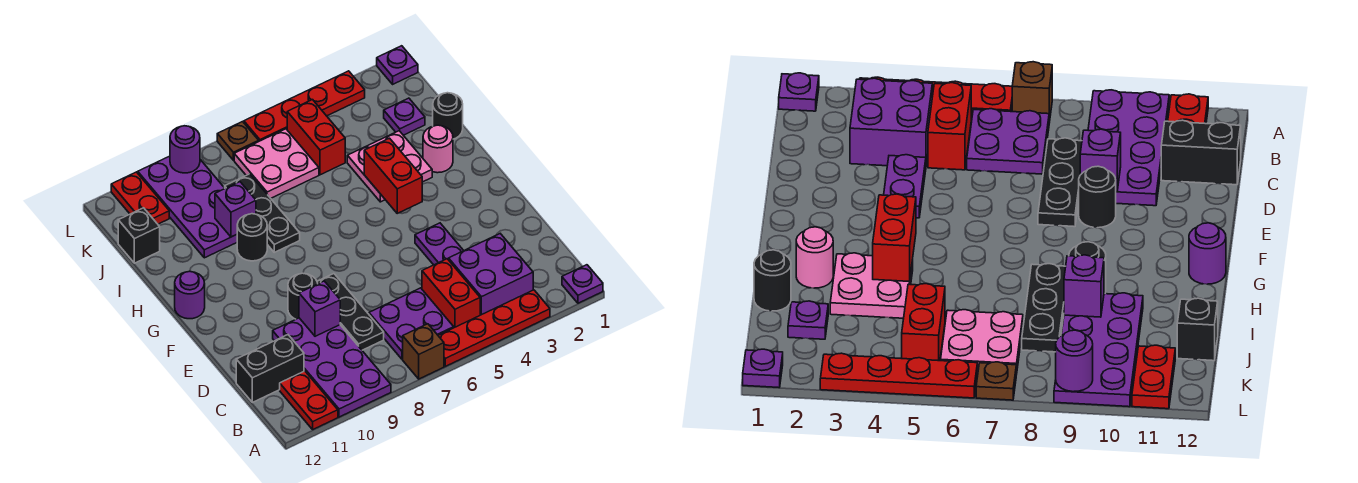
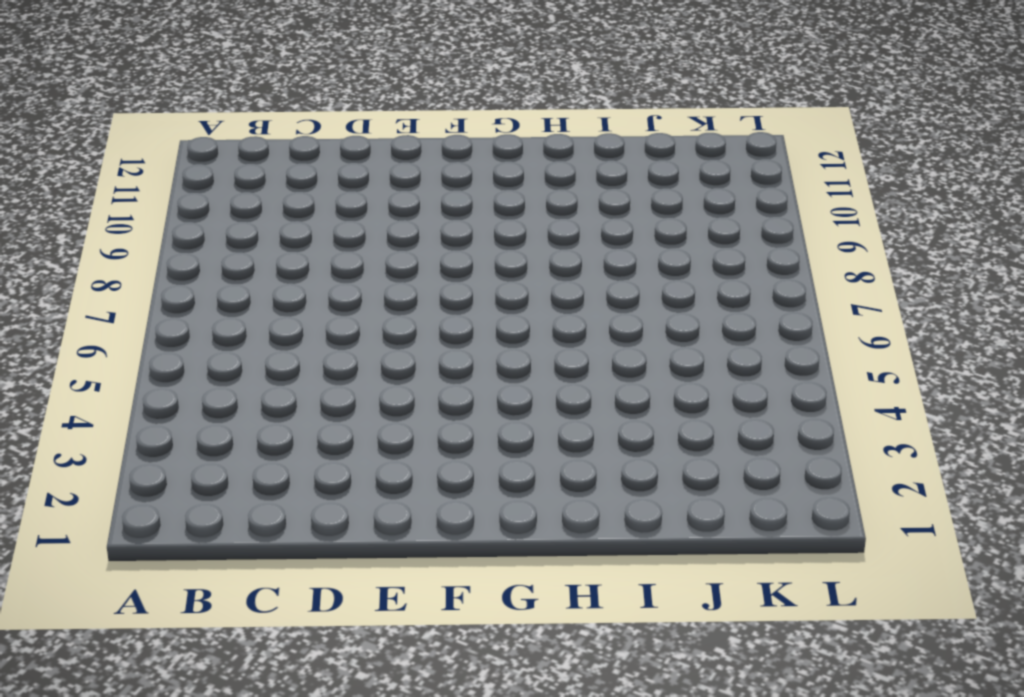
none -> purple plate A1 level 1
none -> red plate A3:A6 level 1
none -> brown brick A7 level 1
none -> purple plate A9:D10 level 1

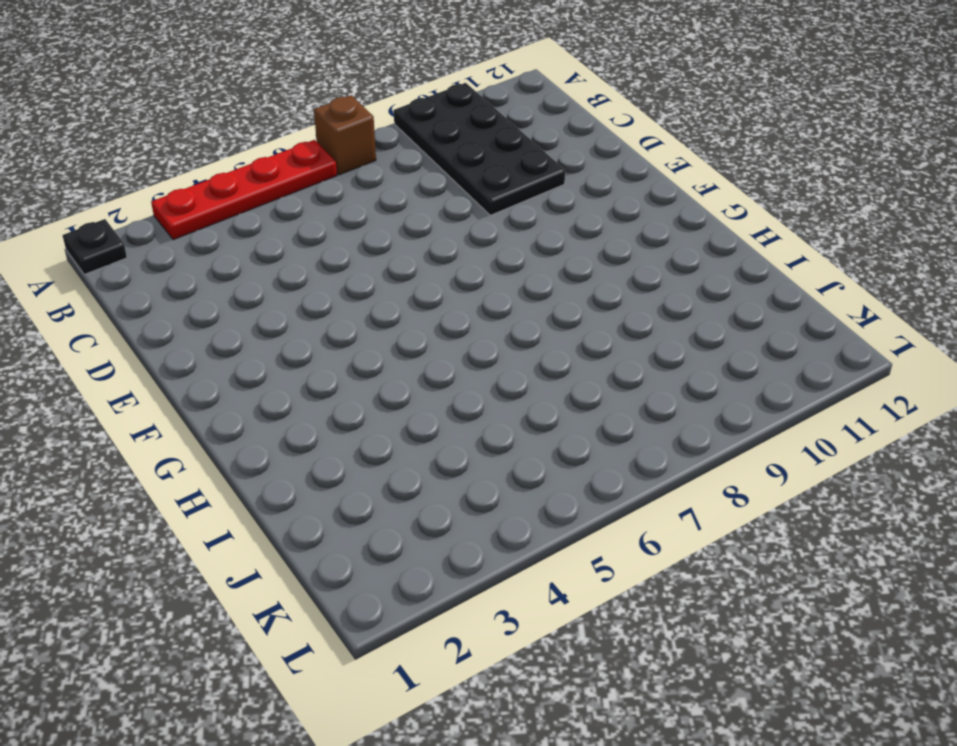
black plate A1 level 1 -> purple plate A1 level 1
black plate A9:D10 level 1 -> purple plate A9:D10 level 1
none -> red plate A11:B11 level 1
none -> purple brick B3:C4 level 1
none -> red brick B5:C5 level 1
none -> purple plate B6:C7 level 1

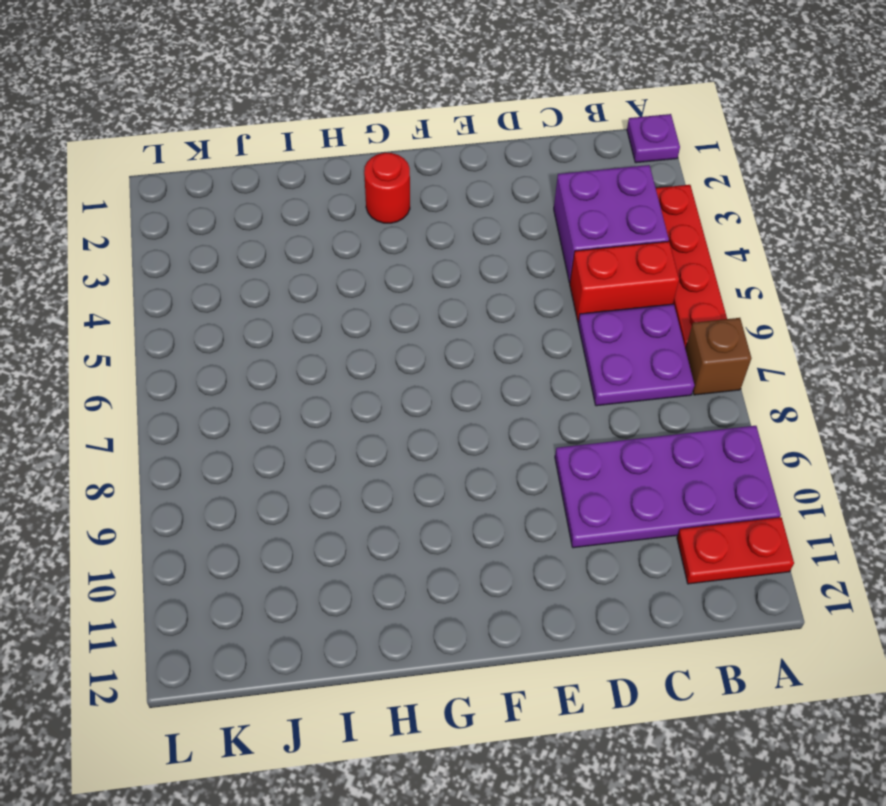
red round brick G2 level 1 -> none
none -> black plate C8:E8 level 1
none -> black brick C11:C12 level 1
none -> purple plate D4:E4 level 1
none -> black round brick E9 level 1

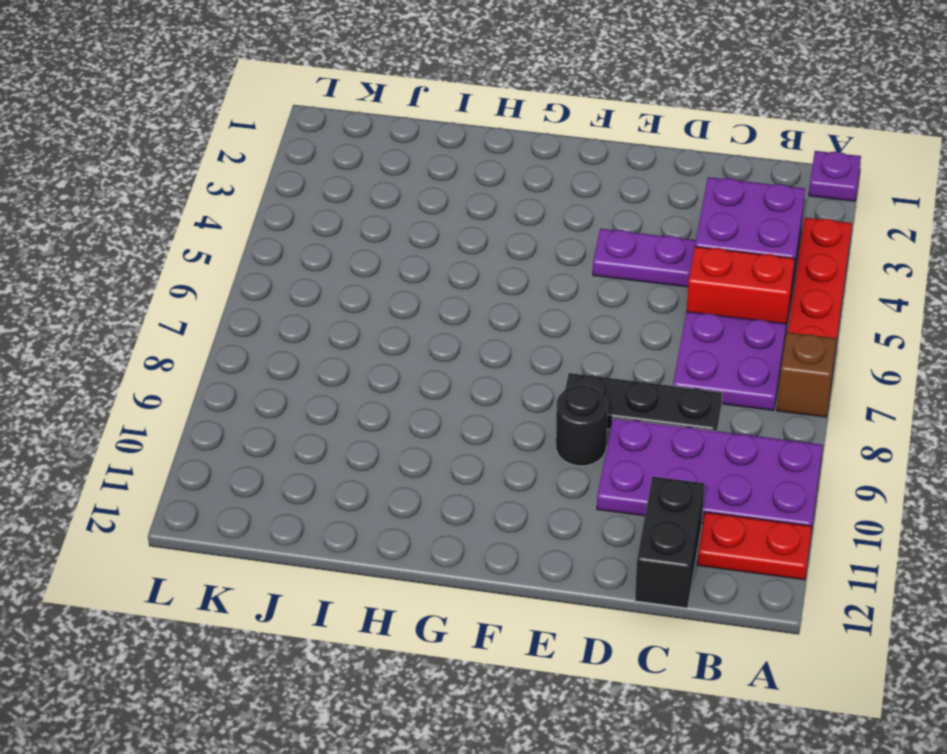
none -> purple round brick G12 level 1
none -> pink round brick H2 level 1
none -> pink plate H3:I4 level 1
none -> black plate H8:J8 level 1

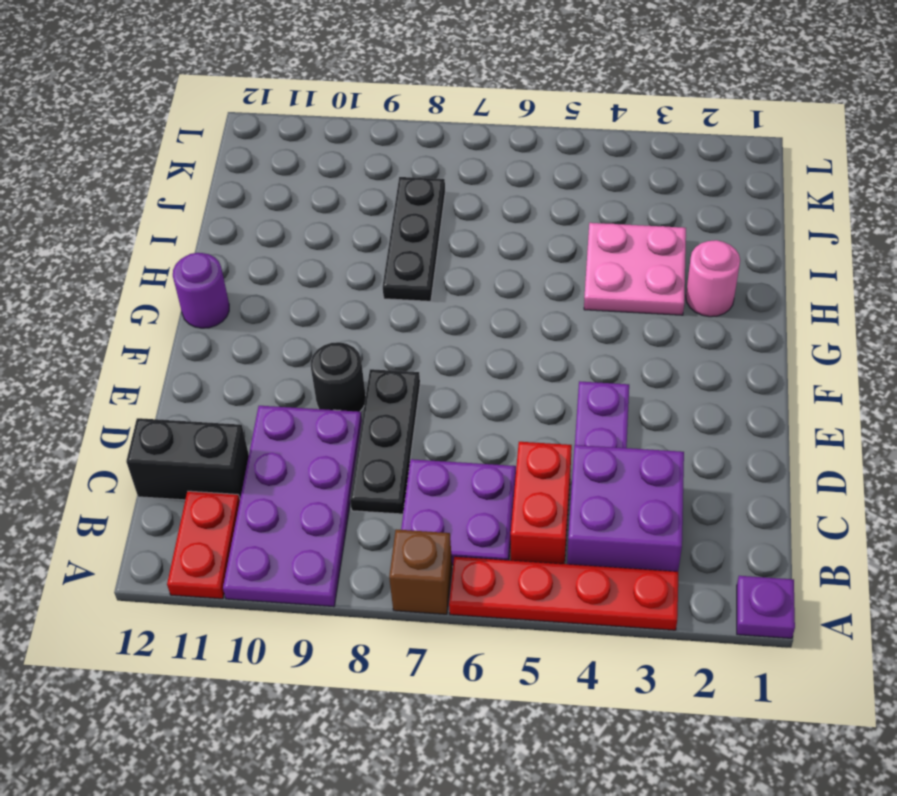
none -> black round brick H9 level 1
none -> black round brick I1 level 1
none -> purple plate I9:L10 level 1
none -> purple plate J2 level 1

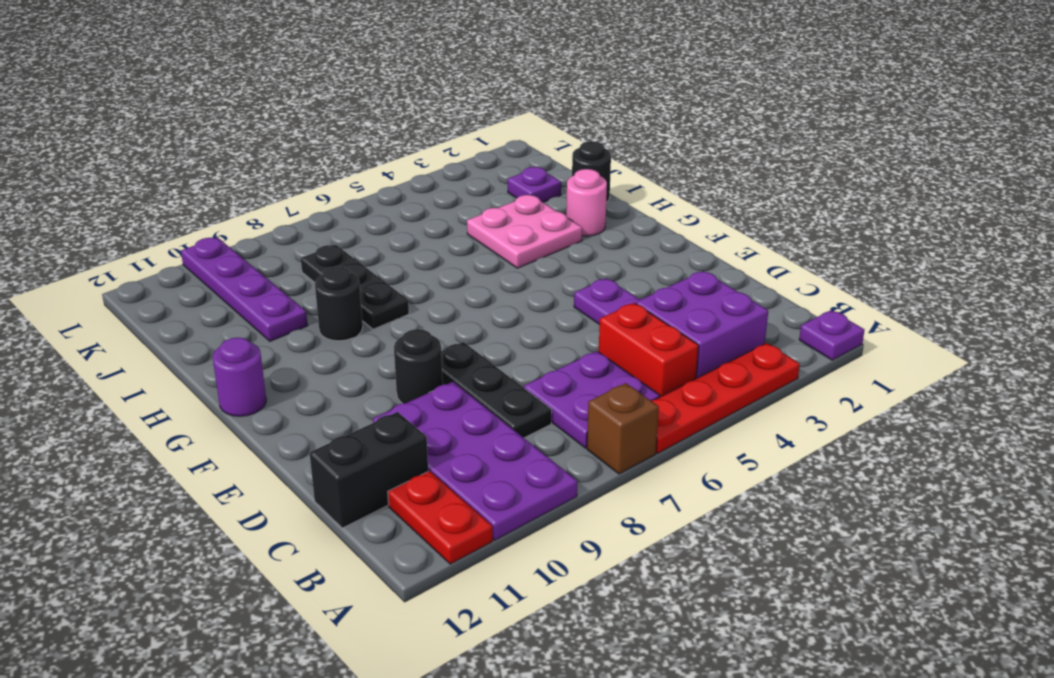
purple plate I10:L10 level 1 -> purple plate I9:L10 level 1
none -> red brick J5:K5 level 1
none -> pink plate J6:K7 level 1
none -> black brick J12 level 1
none -> red plate K11:L11 level 1

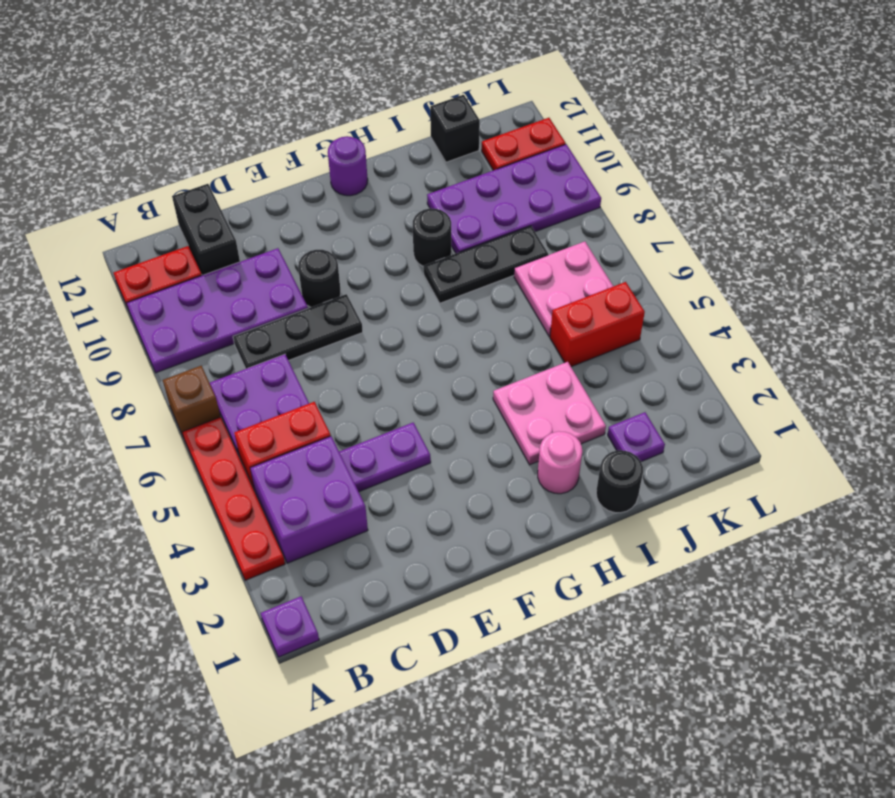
none -> purple plate L1 level 1
none -> red plate L3:L6 level 1
none -> brown plate L7 level 1
none -> purple brick D9 level 2

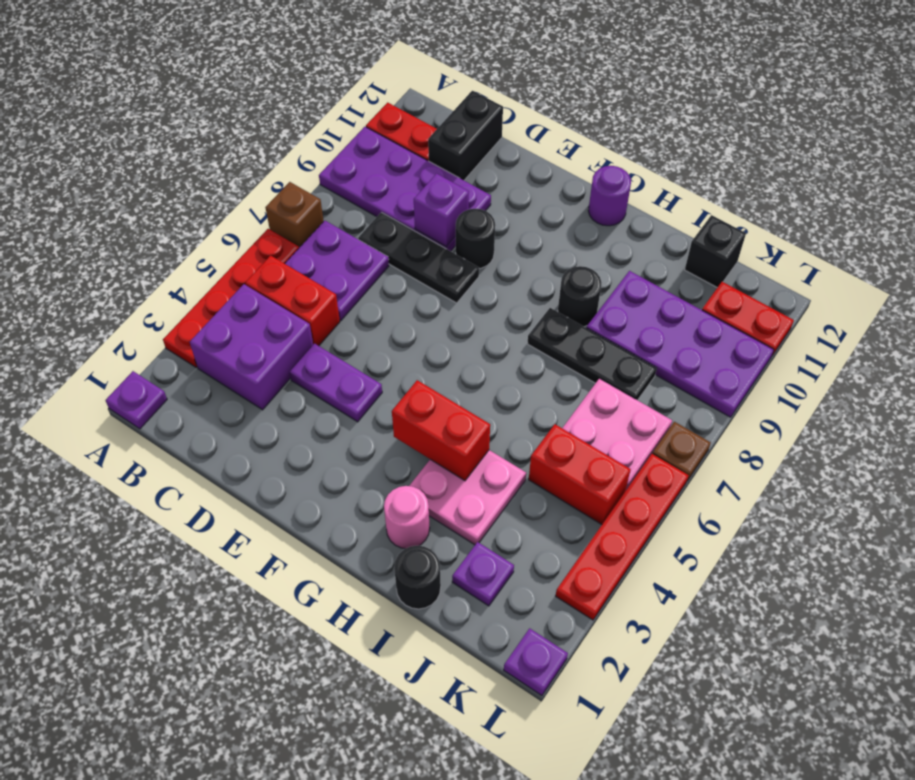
none -> purple brick I9 level 2
none -> purple round brick L9 level 2

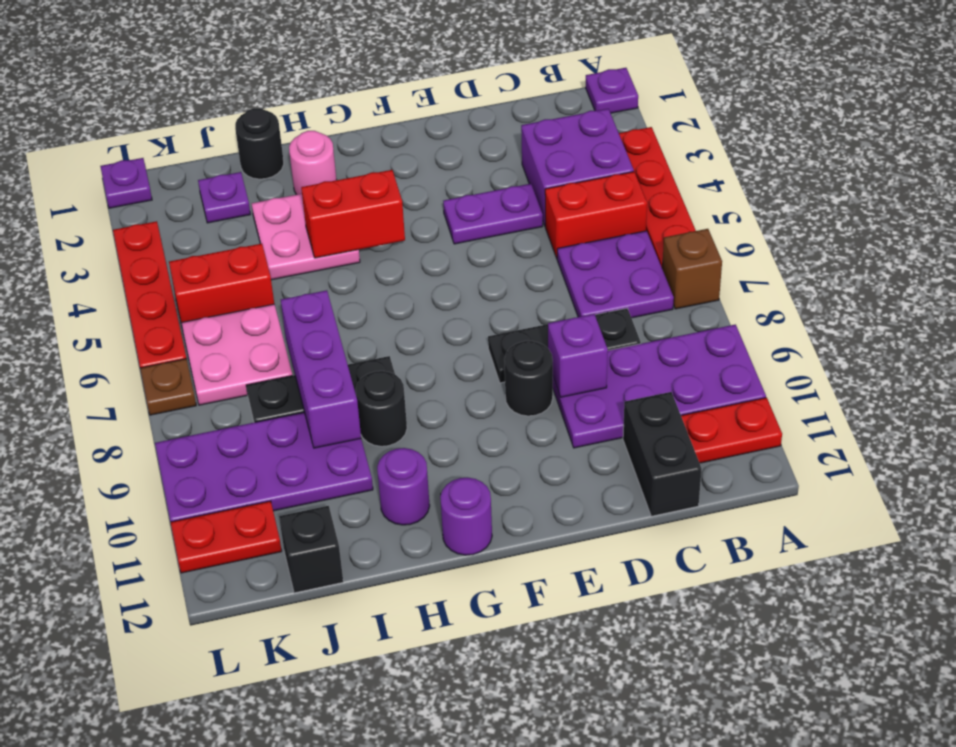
purple round brick H11 level 1 -> purple round brick L9 level 2
purple brick I7:I9 level 2 -> purple brick I9 level 2

